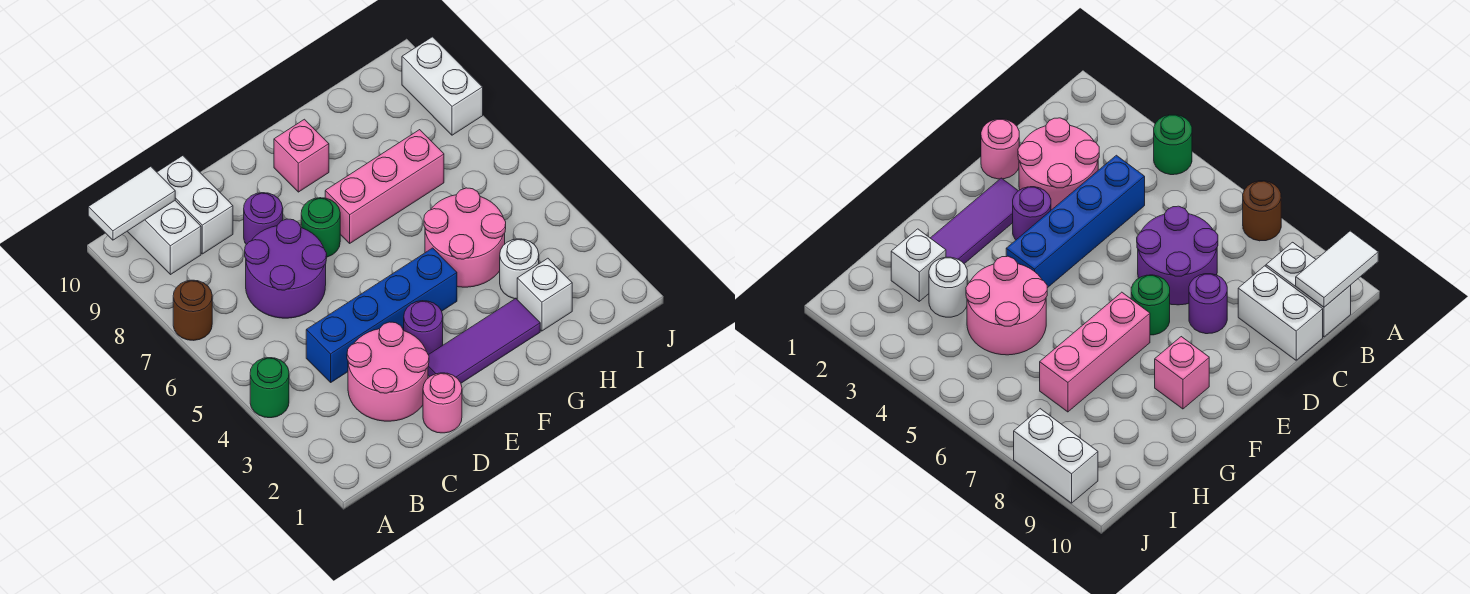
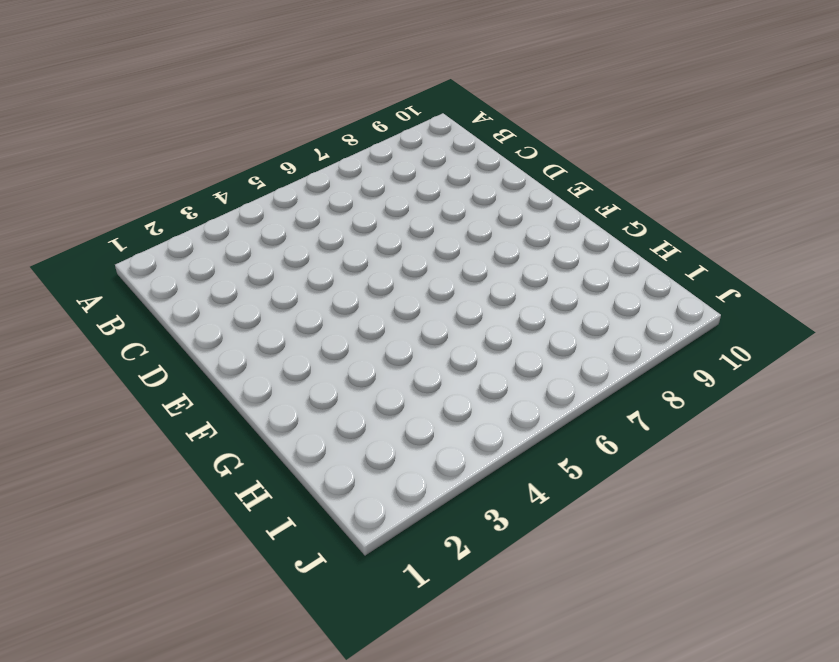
none -> green round brick A4 level 1
none -> brown round brick A7 level 1
none -> white brick B9:B10 level 1

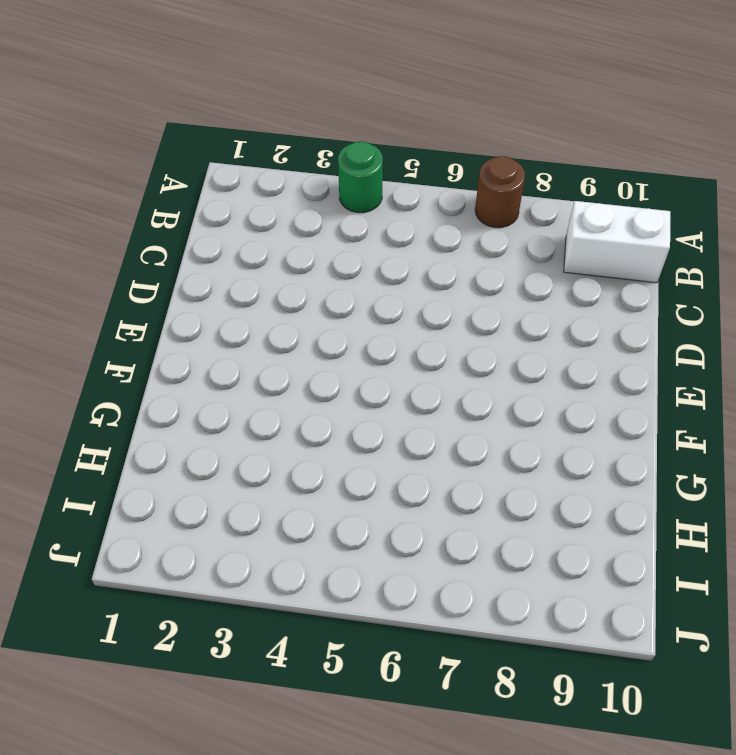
none -> pink round brick C2:D3 level 1
none -> blue brick C4:F4 level 1
none -> purple round brick C6:D7 level 1

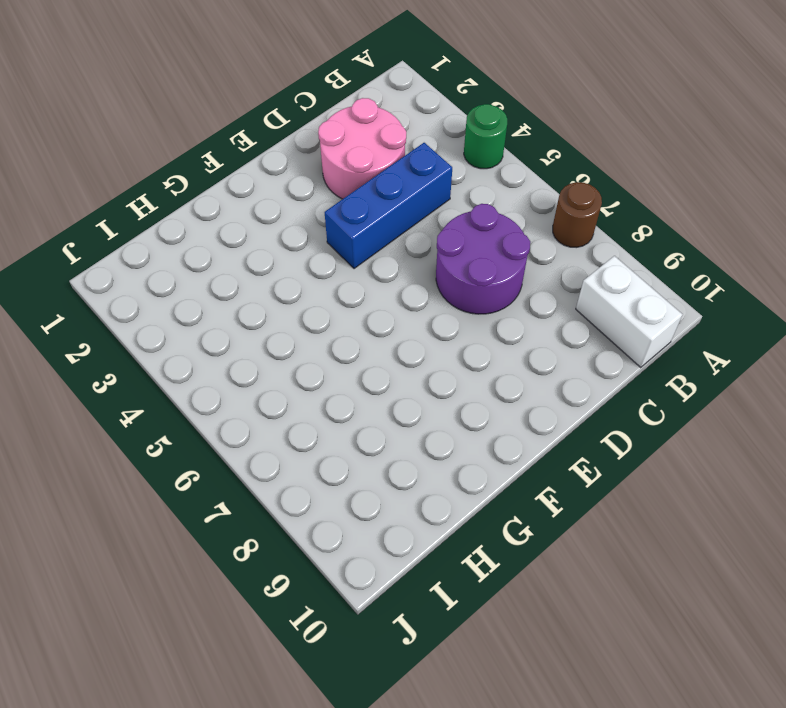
blue brick C4:E4 level 1 -> blue brick C4:F4 level 1
none -> white brick C9:C10 level 1
none -> pink round brick D1 level 1
none -> purple round brick D8 level 1

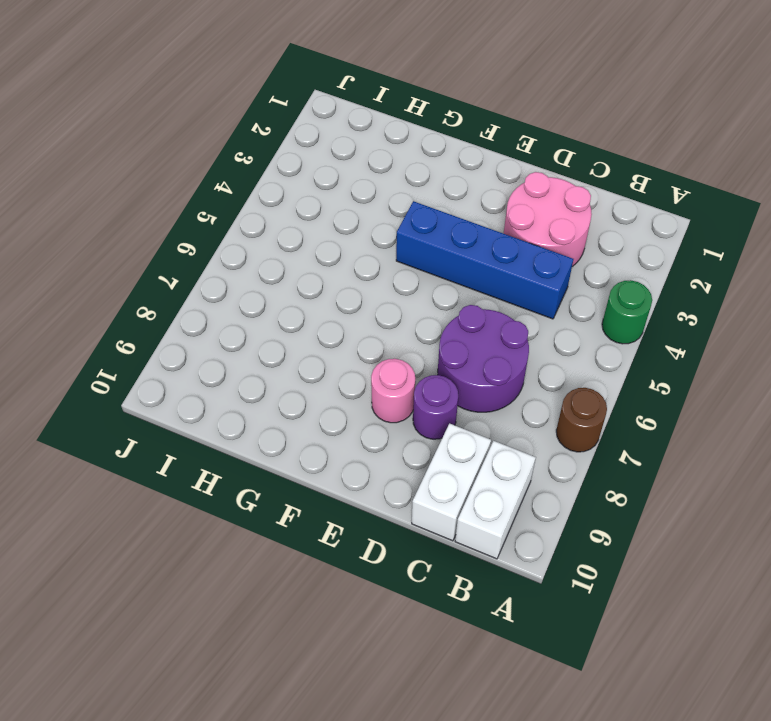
pink round brick E8 level 1 -> pink round brick D1 level 1
none -> purple tile E2:G2 level 1
none -> purple round brick E3 level 1
none -> green round brick E7 level 1

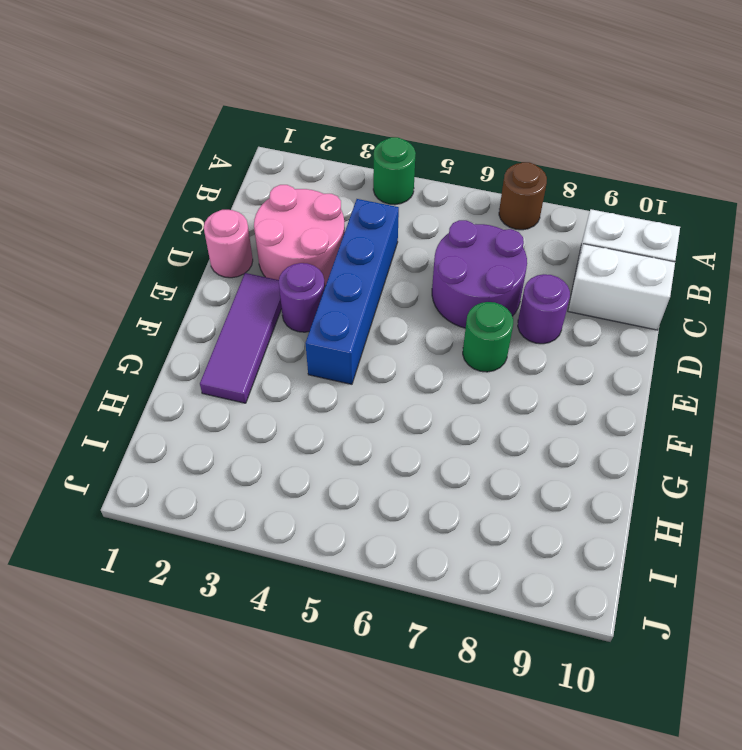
none -> pink brick F7:H7 level 1
none -> pink brick F9 level 1
none -> pink round brick G4:H5 level 1

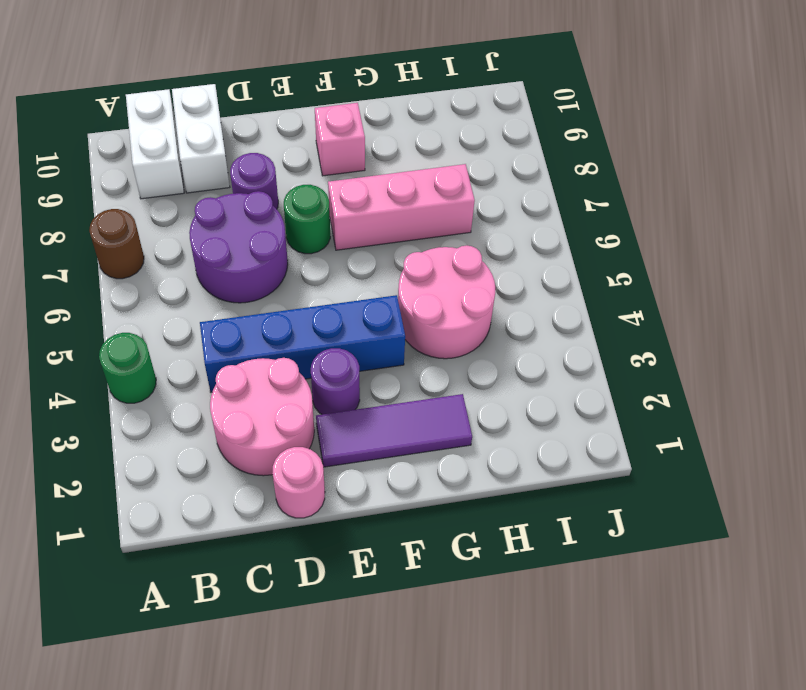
none -> white brick H2 level 1
none -> white round brick H3 level 1
none -> white brick J8:J9 level 1

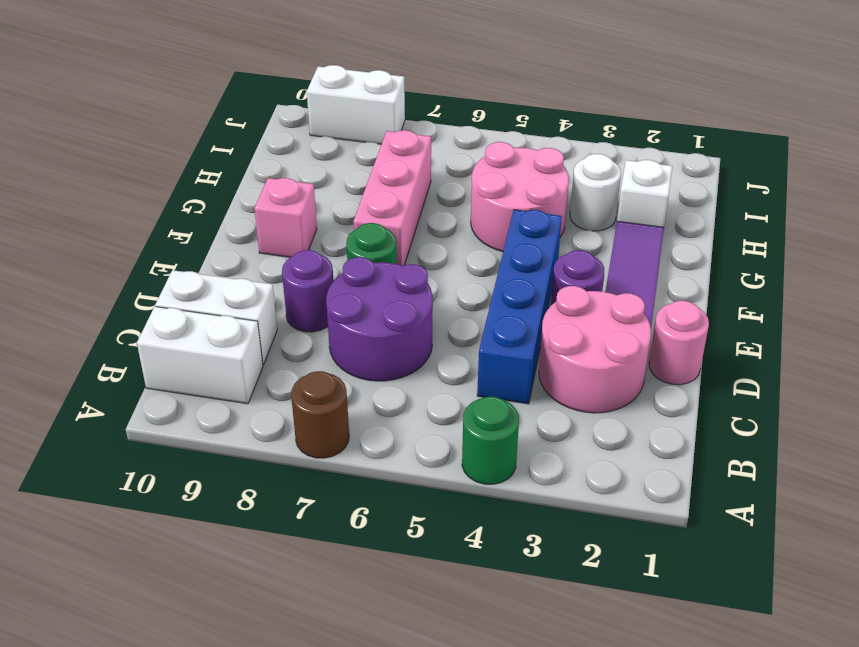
none -> white tile A10:B10 level 2

